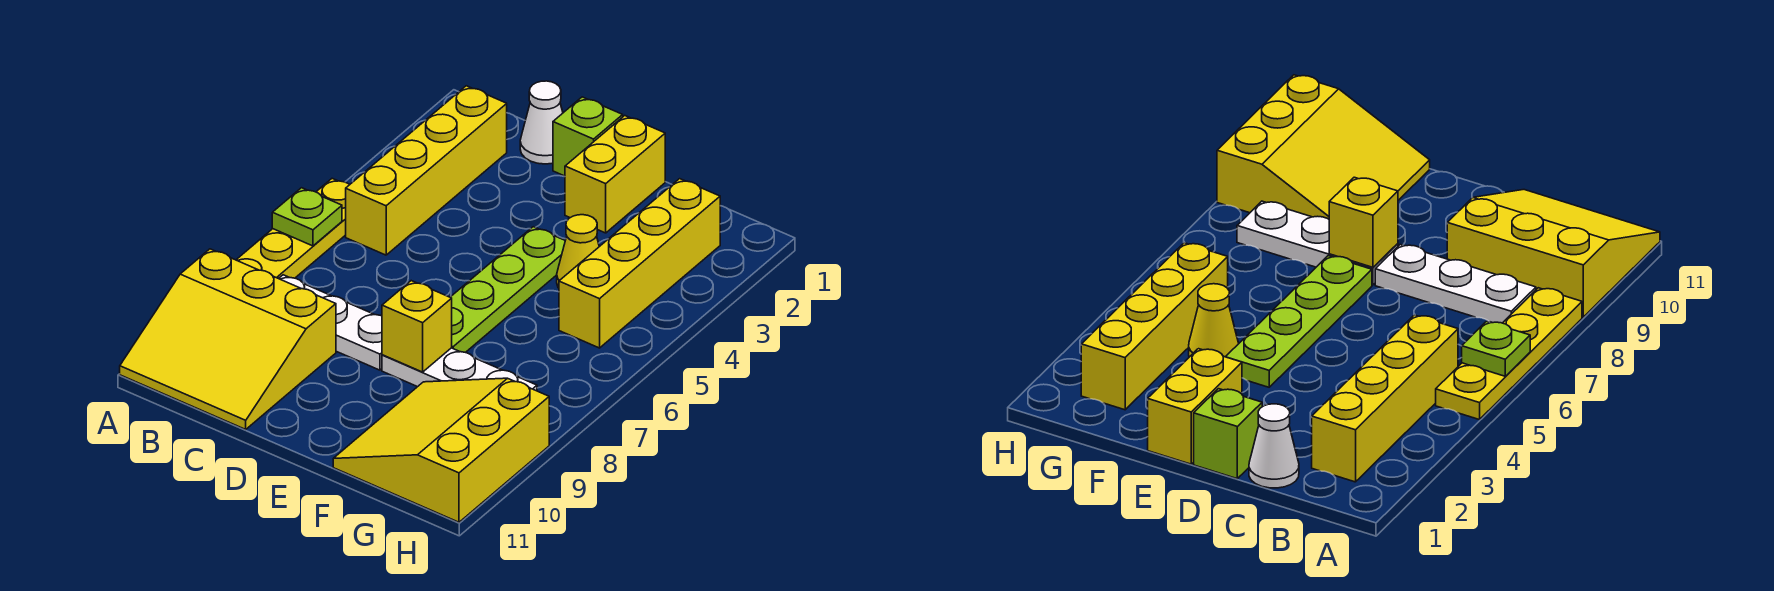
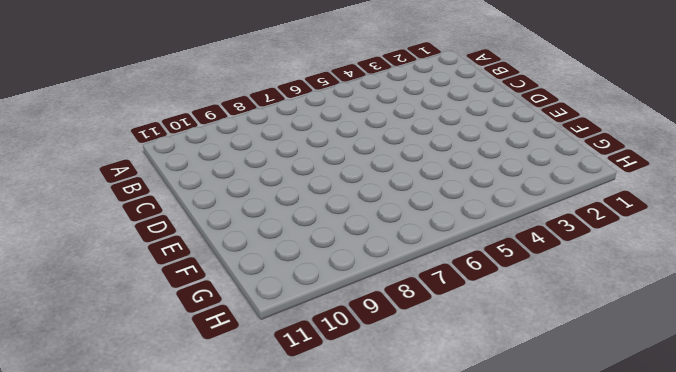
none -> yellow plate A5:A8 level 1
none -> yellow slope A9:C11 level 1 top 9
none -> yellow brick B2:B5 level 1

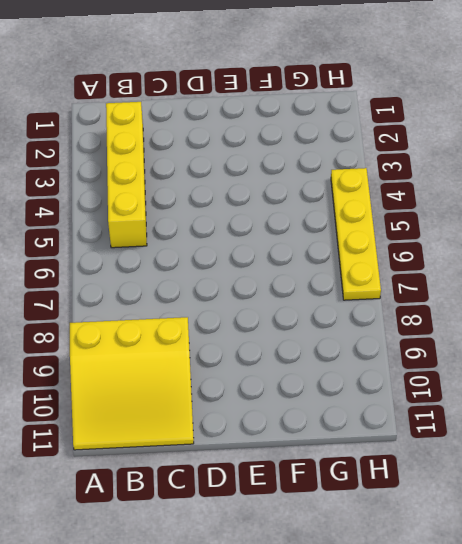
yellow plate H4:H7 level 1 -> yellow plate A5:A8 level 1
none -> white plate B8:D8 level 1
none -> white cone C1 level 1
none -> lime brick D1 level 1

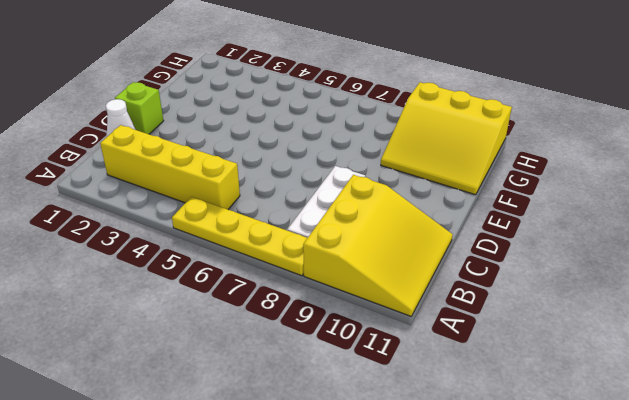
none -> yellow brick E1:E2 level 1
none -> lime plate E4:E7 level 1
none -> white plate E8:G8 level 1

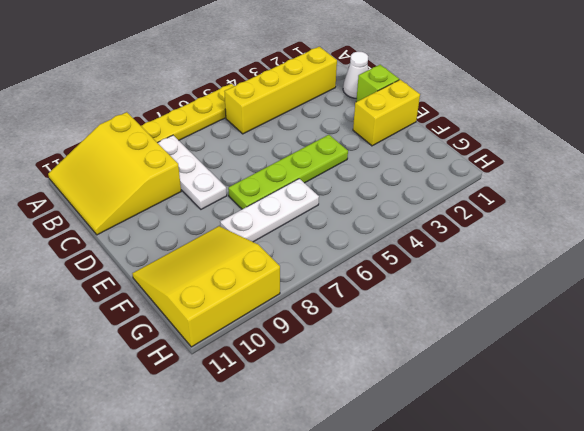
white plate F6:F8 level 1 -> white plate E8:G8 level 1
none -> yellow cone F4 level 1
none -> yellow brick G2:G5 level 1
none -> lime plate A6 level 2

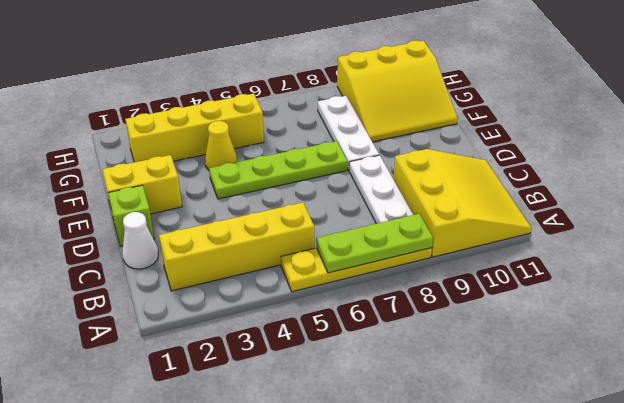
lime plate A6:A8 level 2 -> lime plate A6 level 2
none -> yellow brick E8 level 2

